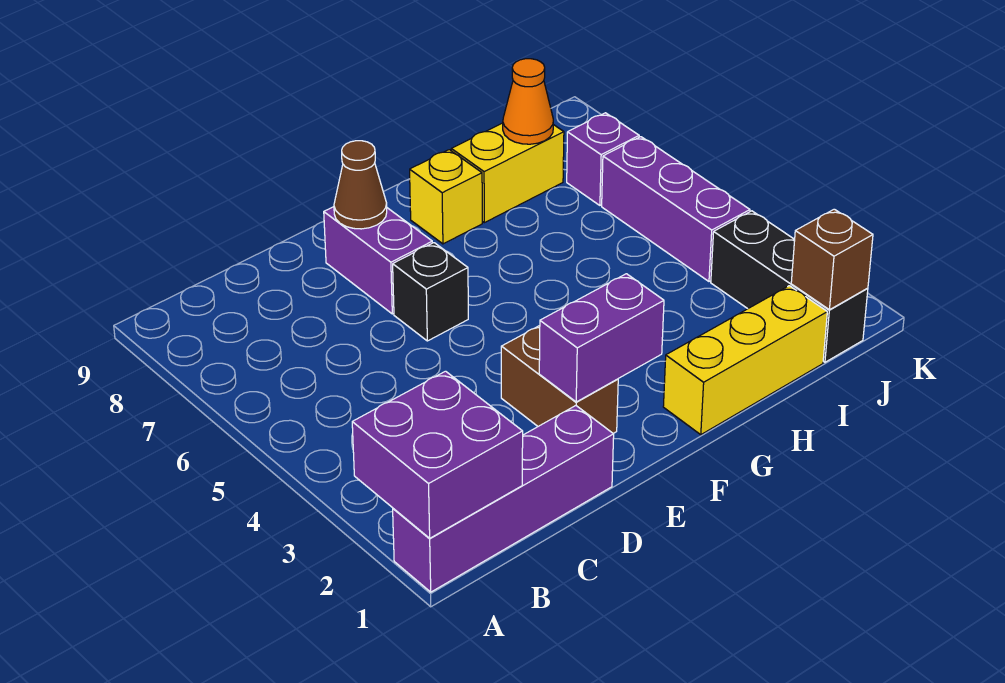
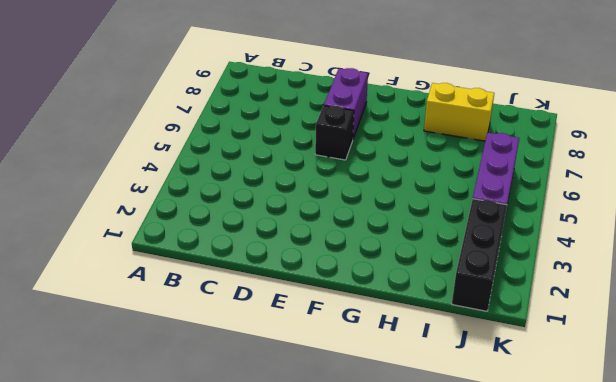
none -> purple brick A1:D1 level 1
none -> brown brick E2:E3 level 1
none -> yellow brick G1:I1 level 1

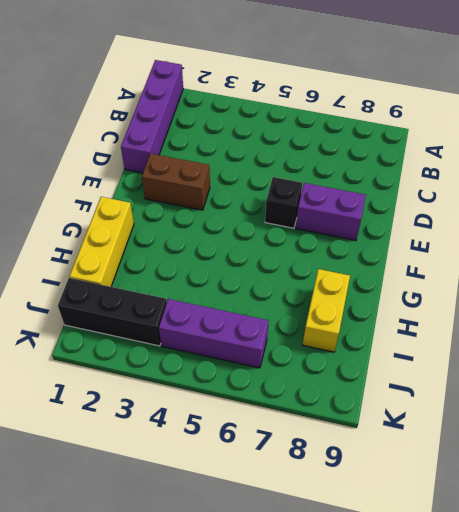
none -> yellow brick G8 level 1
none -> purple brick J7 level 1
none -> purple brick A1:B2 level 2

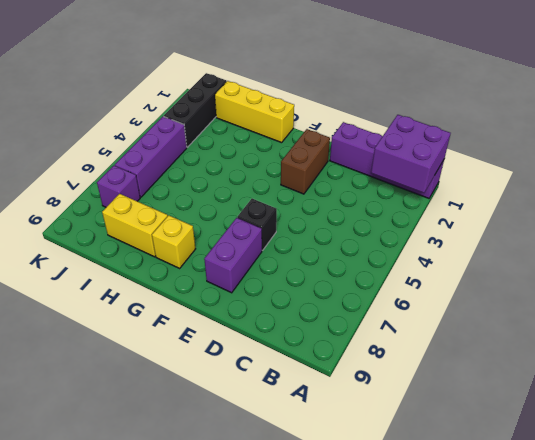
none -> purple brick E2:F2 level 2
none -> brown cone E8 level 2
none -> orange cone I8 level 2

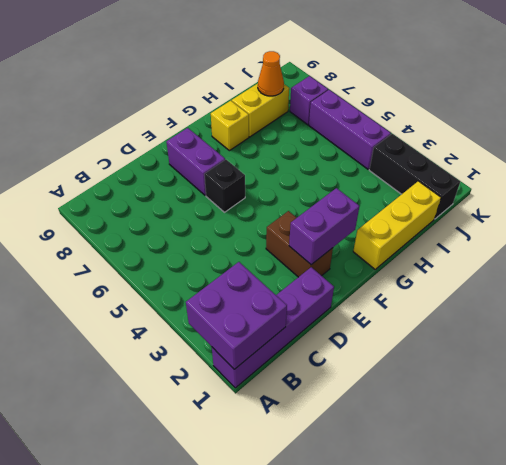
none -> brown cone E8 level 2
none -> brown brick J1 level 2

